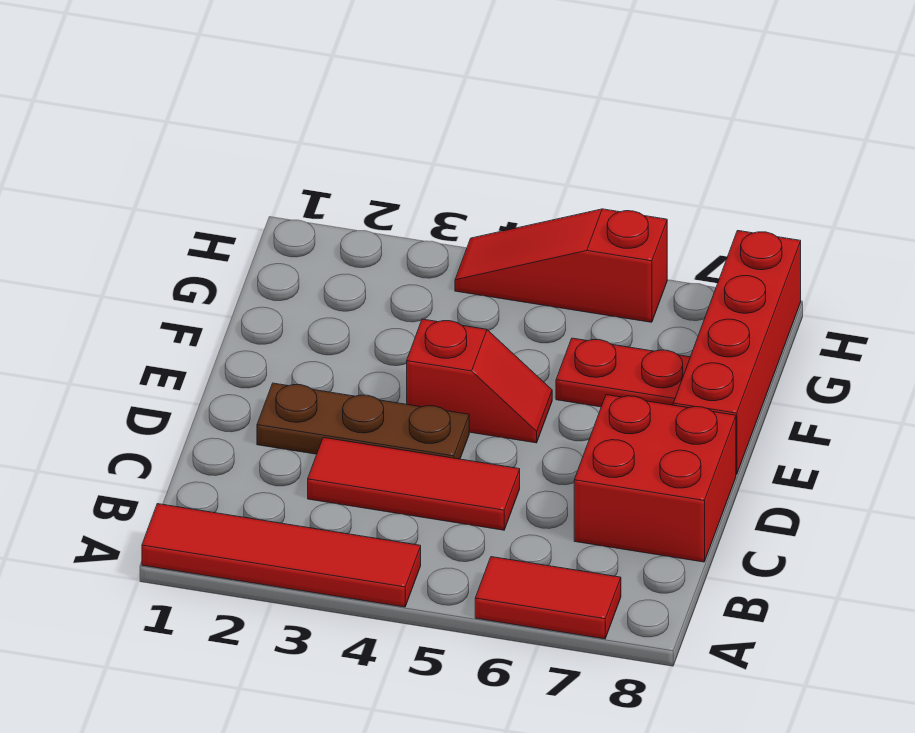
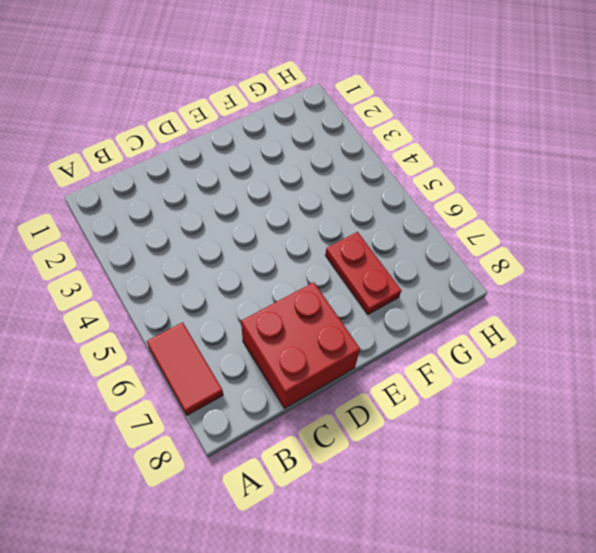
none -> red tile A1:A4 level 1
none -> red tile C3:C5 level 1

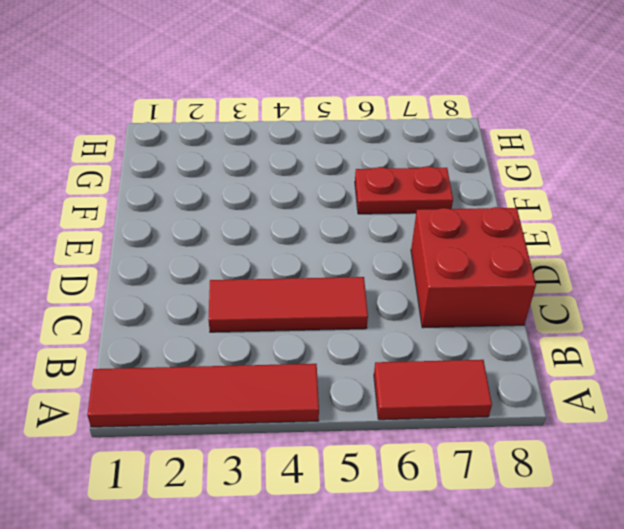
none -> brown plate D2:D4 level 1
none -> red slope E4:E5 level 1 top 4

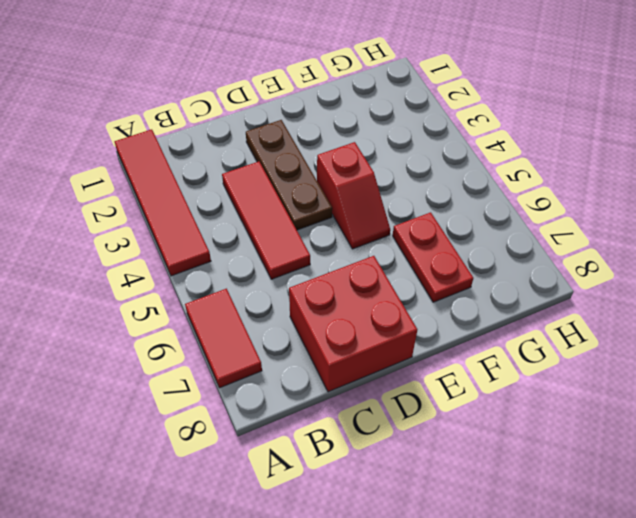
none -> red brick E8:H8 level 1
none -> red slope H4:H6 level 1 top 6

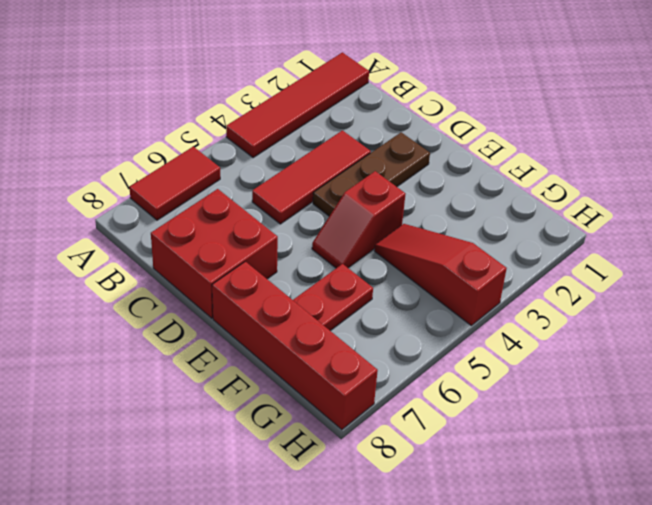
red slope F4:H4 level 1 top H -> red slope H4:H6 level 1 top 6

